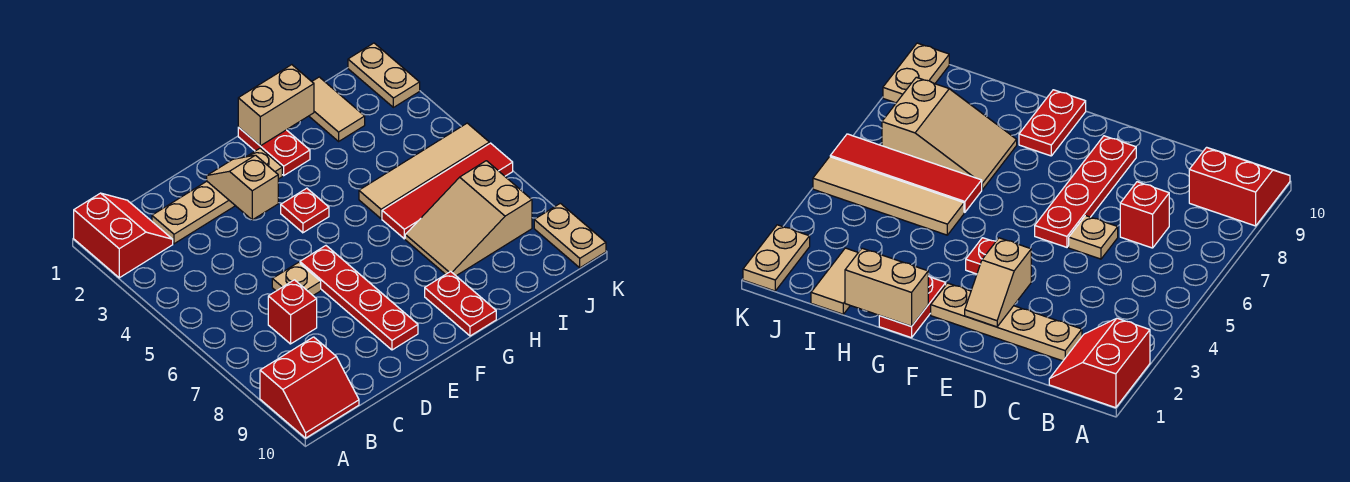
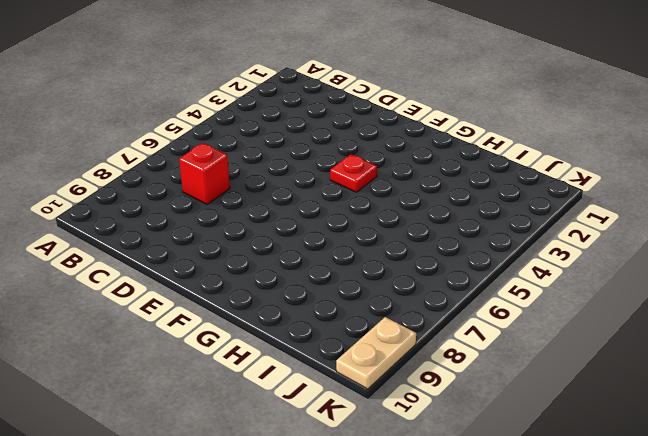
none -> red slope A1:B2 level 1 top A
none -> red slope A9:B10 level 1 top 9
none -> tan plate C2:F2 level 1

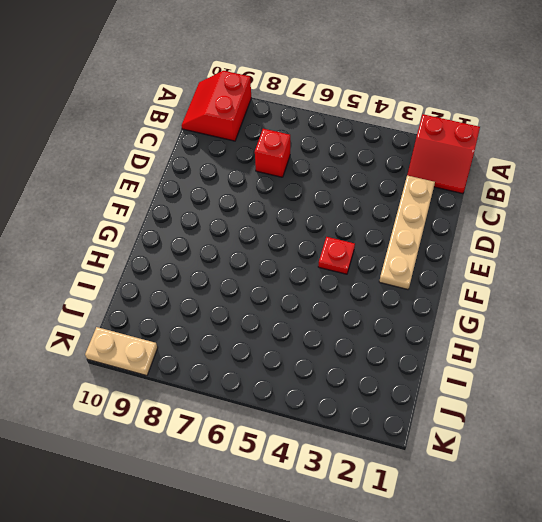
none -> tan plate D6 level 1
none -> red plate E6:E9 level 1
none -> red plate G1:G2 level 1

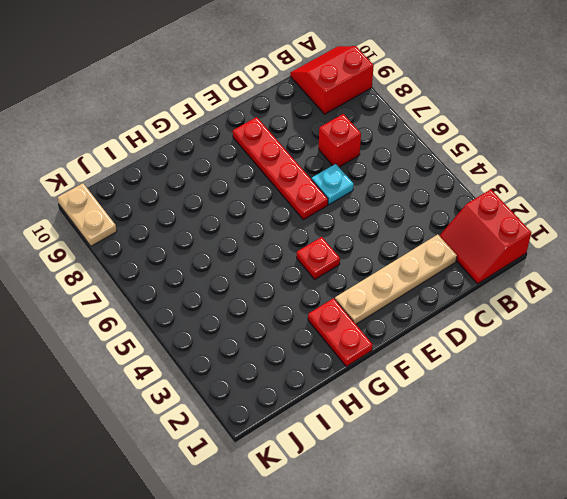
cyan plate D6 level 1 -> tan plate D6 level 1
none -> red plate G9:G10 level 1
none -> tan tile H5:K5 level 1
none -> red tile H6:K6 level 1

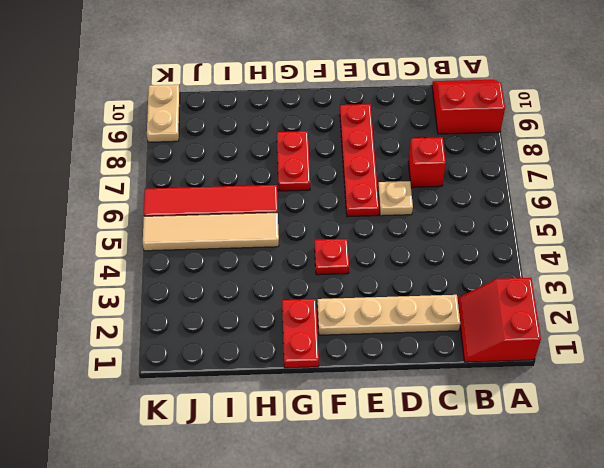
red plate G7:G8 level 1 -> red plate G9:G10 level 1
none -> tan slope H7:J8 level 1 top J
none -> tan tile I1:I2 level 1
none -> tan plate K1:K2 level 1

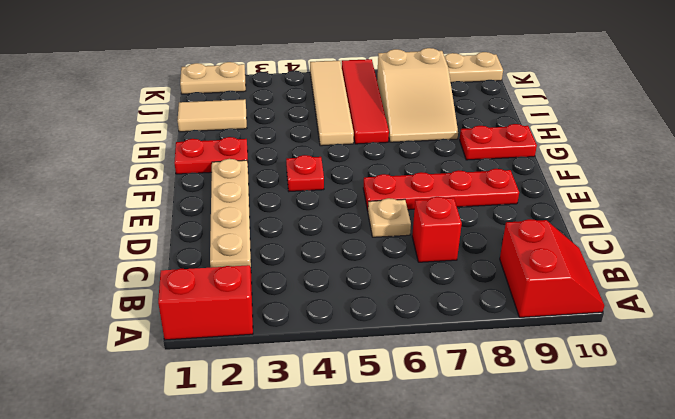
none -> tan slope E2:E3 level 2 top 3
none -> tan brick G1:H1 level 2

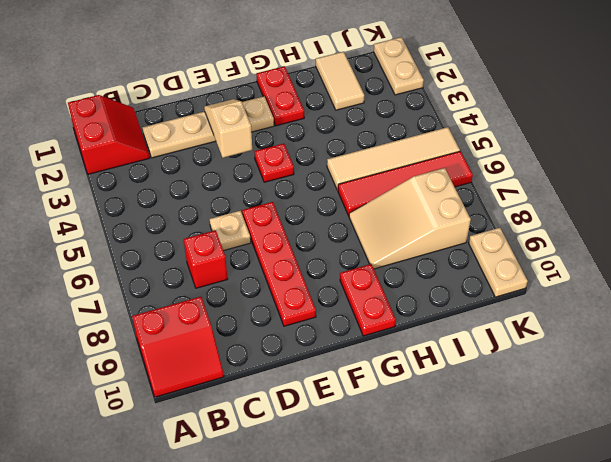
none -> tan brick G1:H1 level 2

